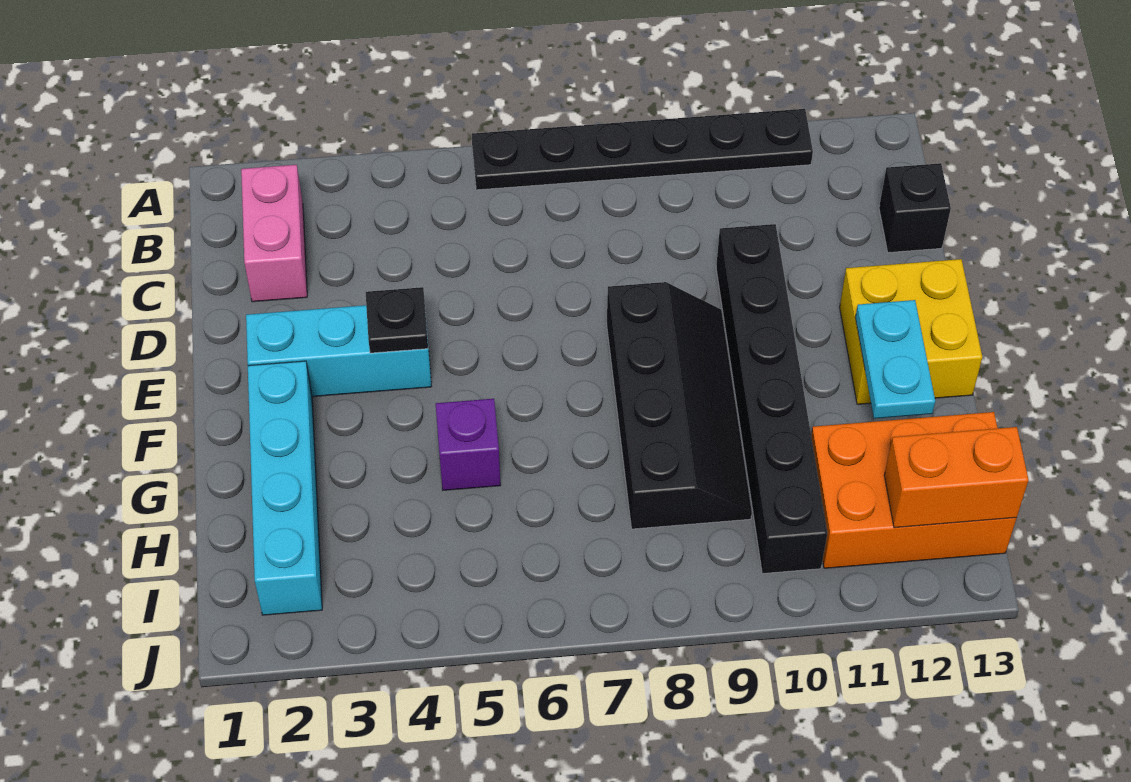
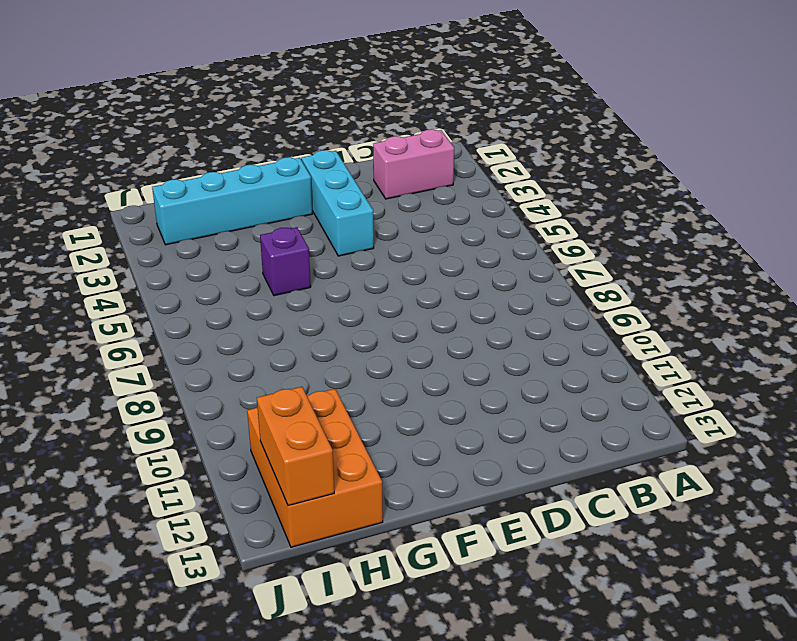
none -> black plate A6:A11 level 1
none -> black brick C13 level 1
none -> black brick D10:I10 level 1

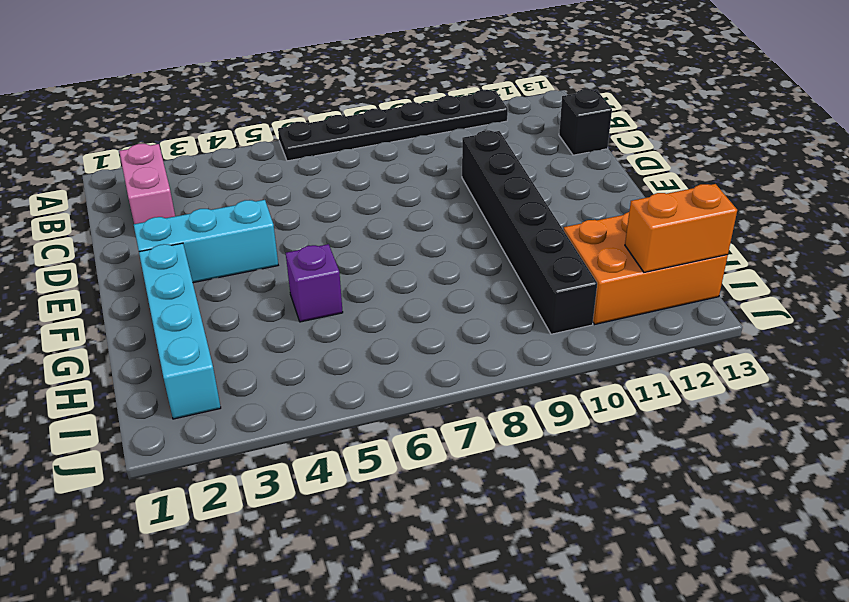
none -> black slope E8:H9 level 1 top 8
none -> yellow brick E12:F13 level 1
none -> black plate E4 level 2

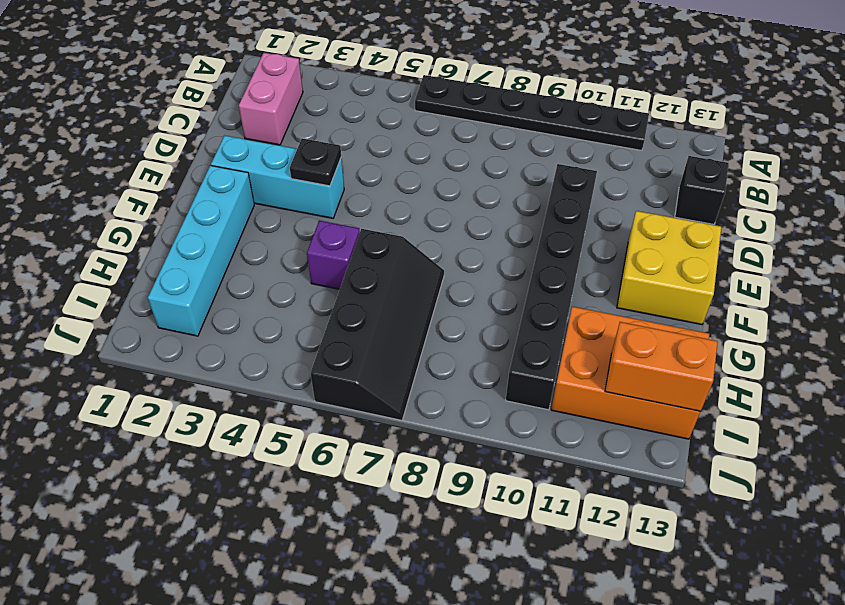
black slope G6:J7 level 1 top 6 -> black slope E8:H9 level 1 top 8
none -> cyan plate F12:G12 level 2

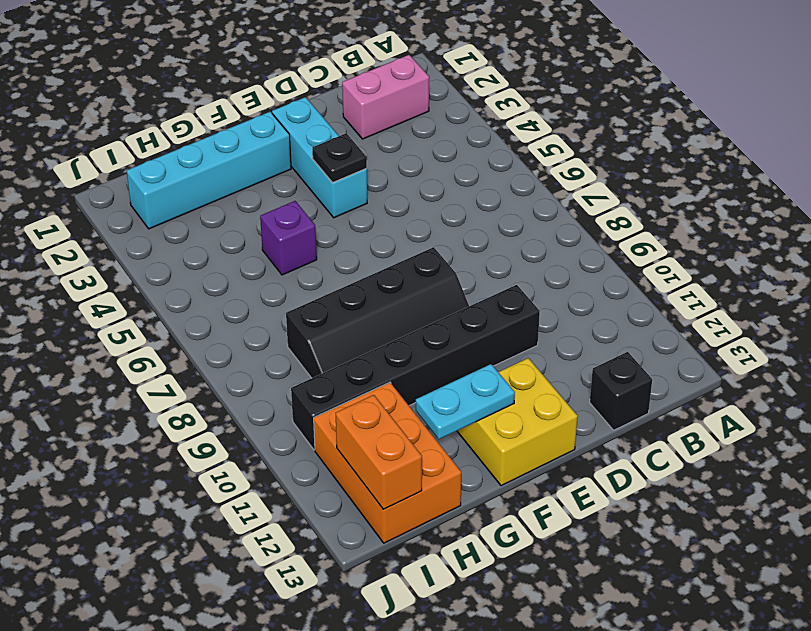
none -> black plate A6:A11 level 1

